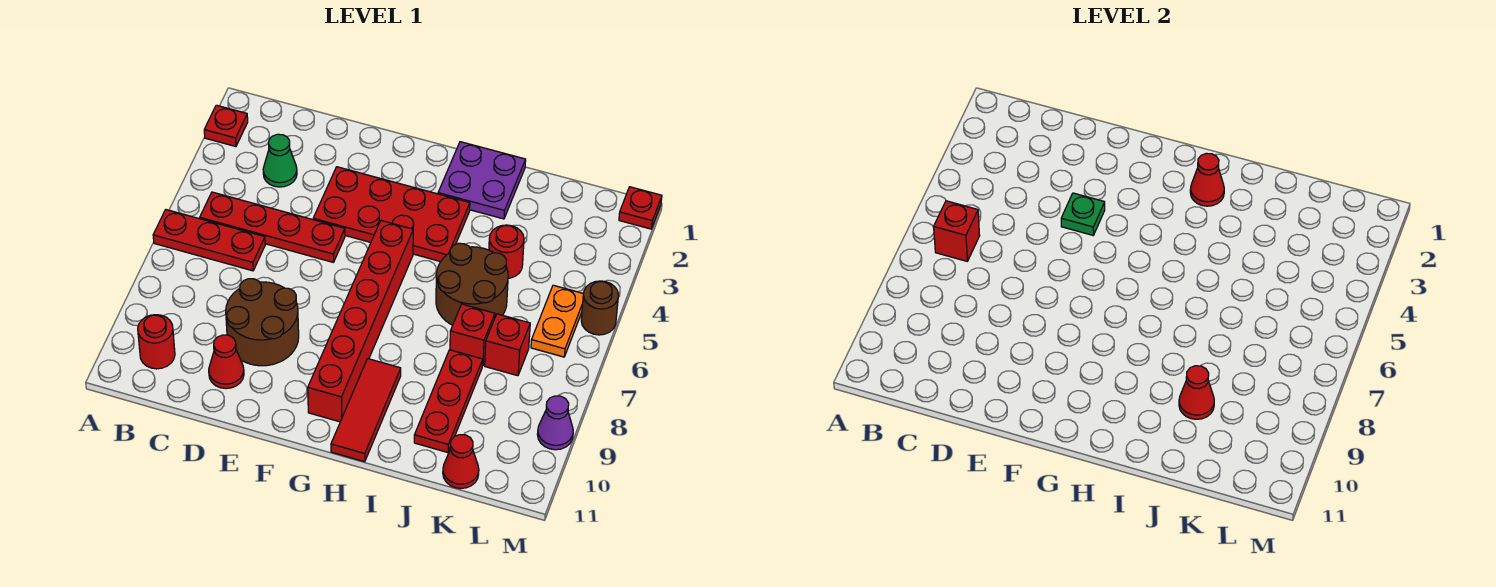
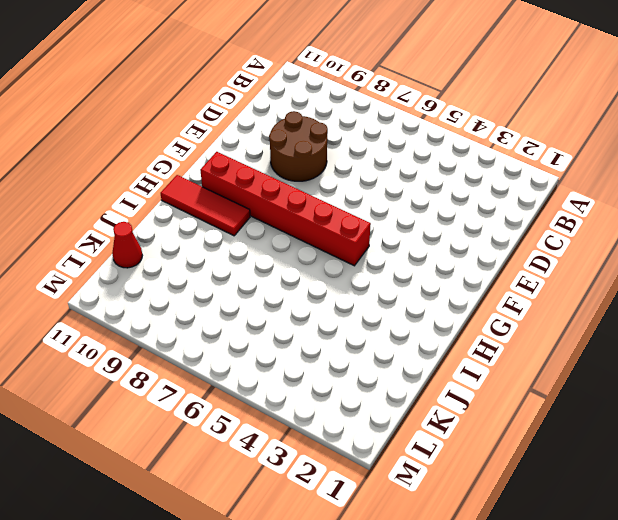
none -> red plate A2 level 1
none -> red plate A6:C6 level 1
none -> red plate B5:E5 level 1

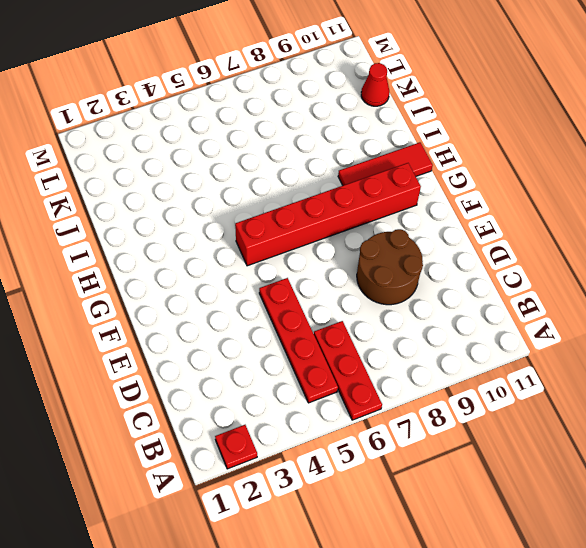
none -> red round brick B10 level 1
none -> green cone C3 level 1
none -> red cone D10 level 1

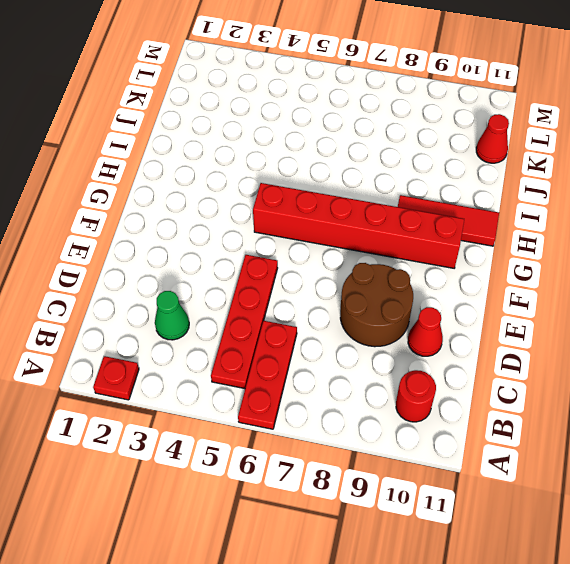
none -> red plate E3:H4 level 1
none -> purple plate H1:I2 level 1
none -> brown round brick I5:J6 level 1

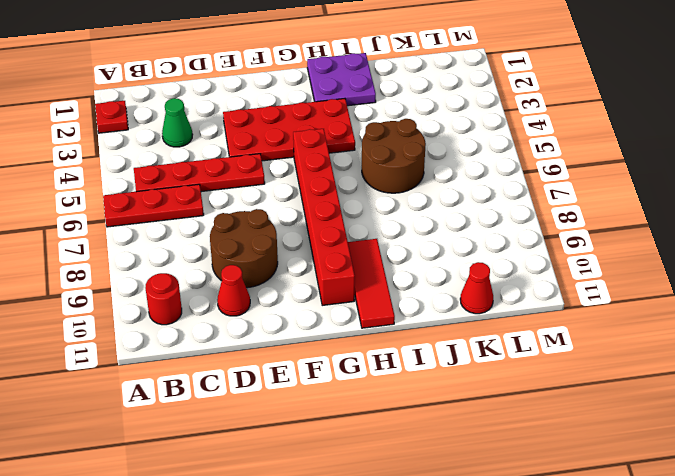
none -> red round brick J4 level 1
none -> red brick J7 level 1
none -> red plate J8:J10 level 1

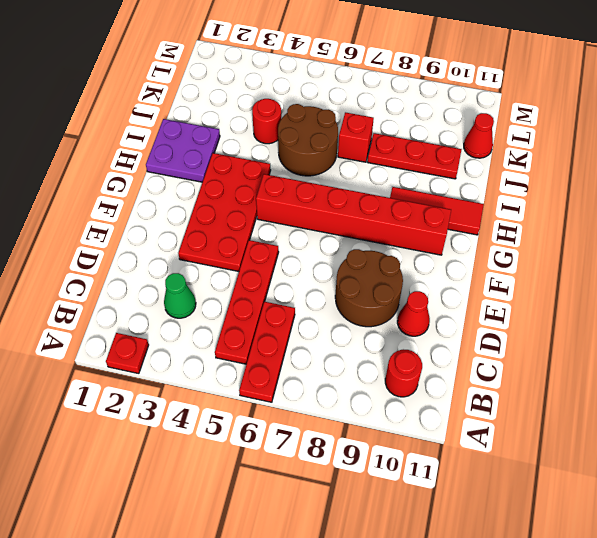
none -> red brick K7 level 1
none -> orange plate L5:L6 level 1
none -> red plate M1 level 1

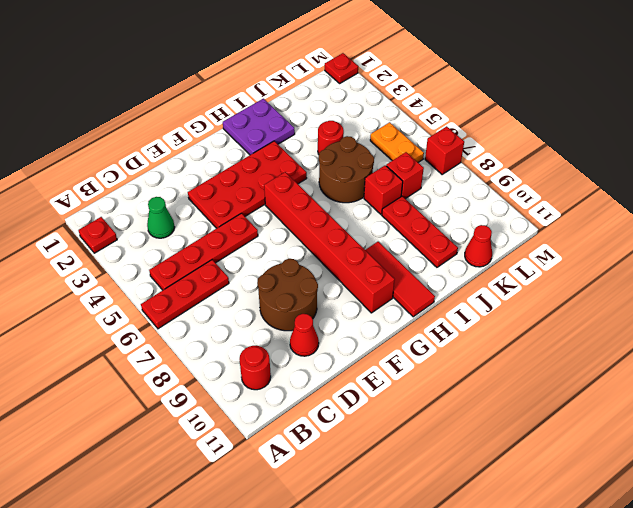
red brick M7 level 1 -> red brick B6 level 2
none -> brown round brick M5 level 1
none -> purple cone M9 level 1
none -> green plate E4 level 2

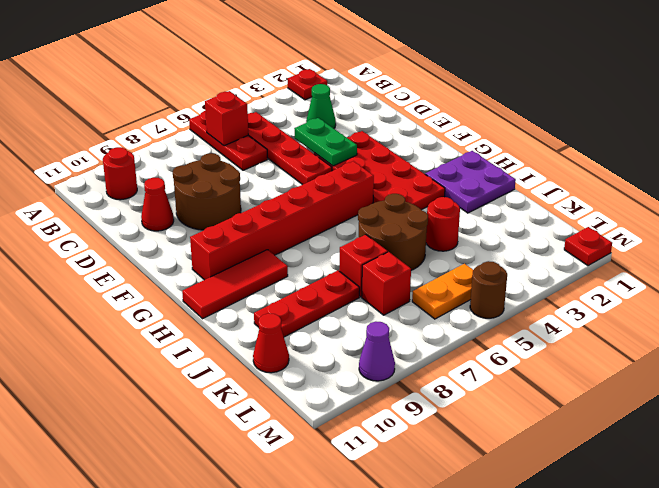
green plate D4:E4 level 2 -> green plate E4 level 2
none -> red cone H2 level 2
none -> red cone J9 level 2

